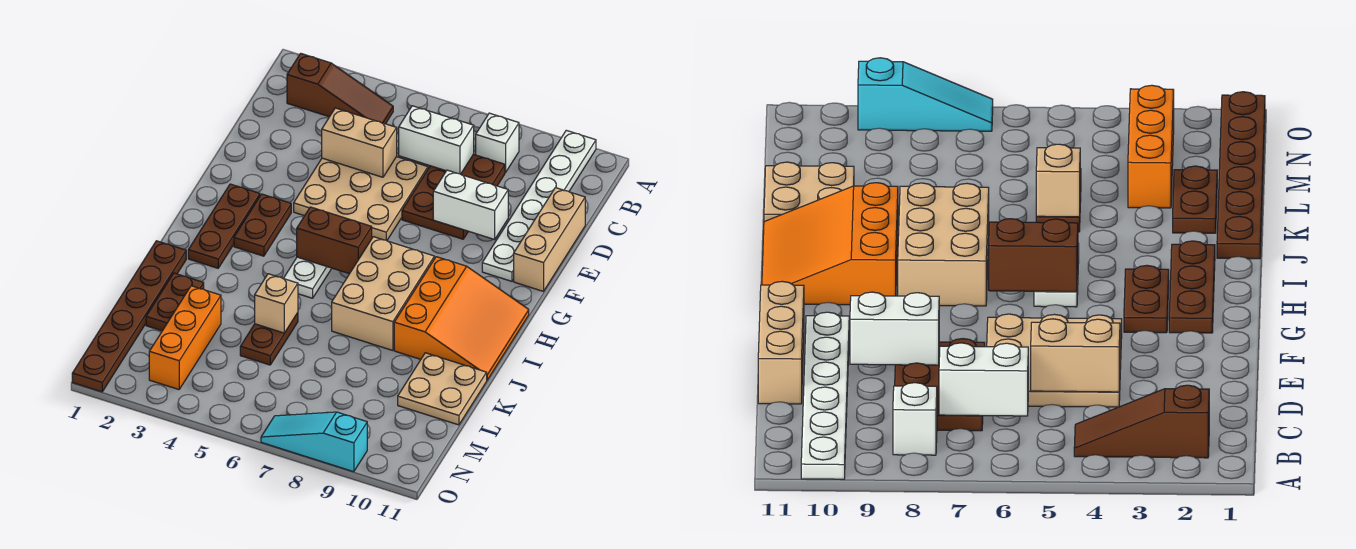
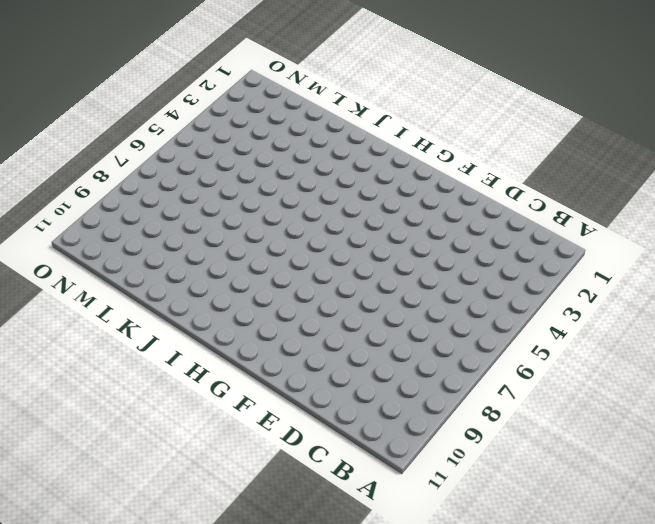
none -> white plate A10:F10 level 1
none -> brown slope B2:B4 level 1 top 2
none -> white brick B8 level 1

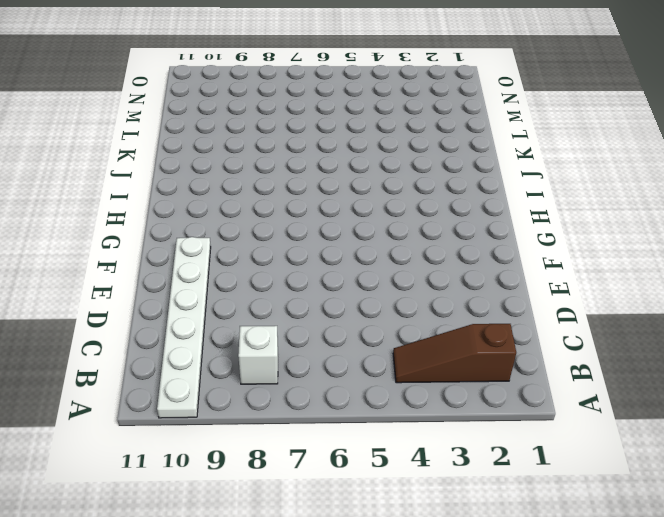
none -> brown plate C7:E8 level 1
none -> tan plate D4:F6 level 1
none -> tan brick D11:F11 level 1

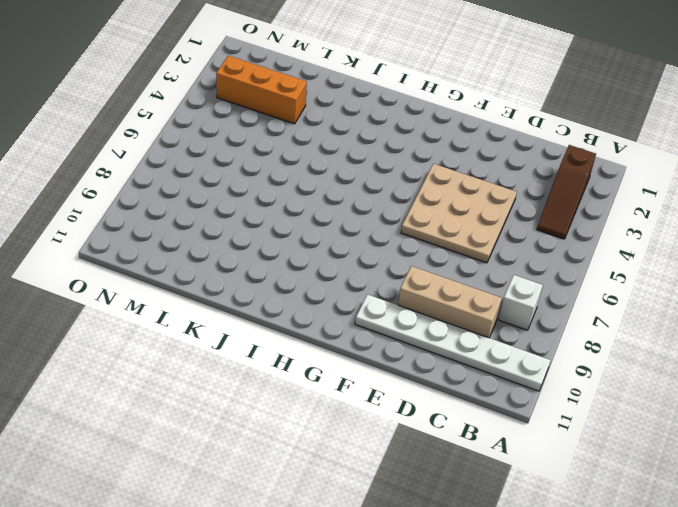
tan brick C9:E9 level 1 -> tan brick D11:F11 level 1
none -> brown plate C7:E8 level 1
none -> brown plate G2:I2 level 1
none -> brown plate G3:H3 level 1

